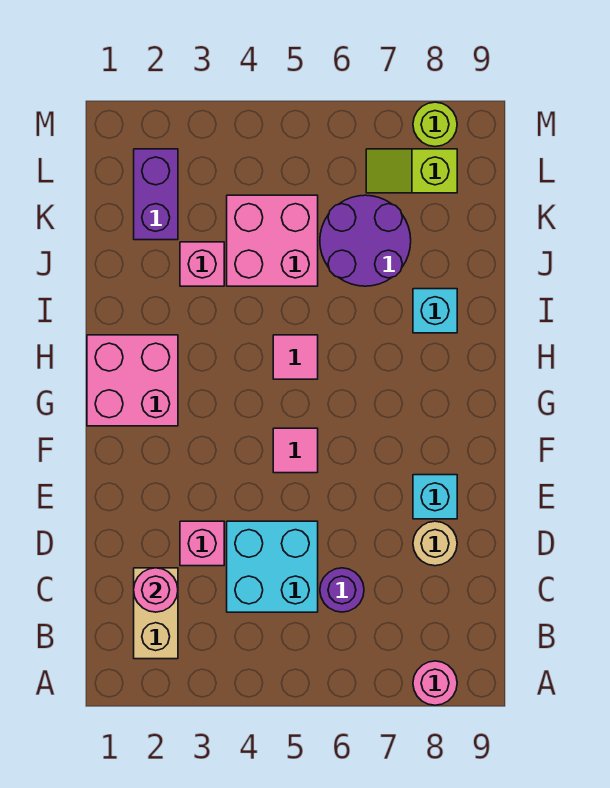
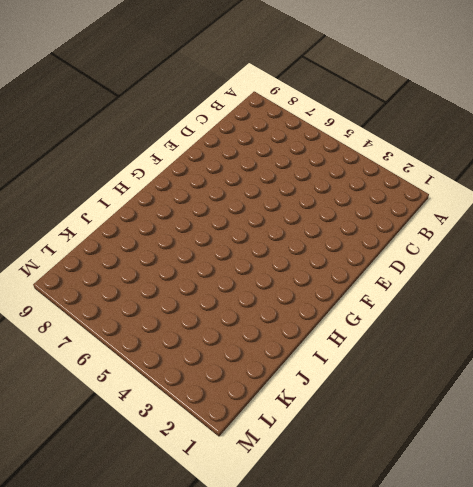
none -> pink round brick A8 level 1
none -> tan brick B2:C2 level 1
none -> cyan brick C4:D5 level 1

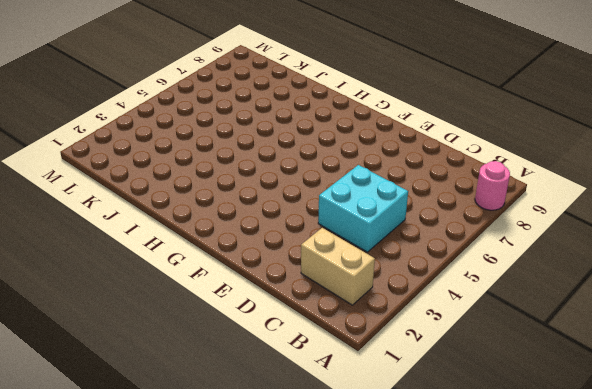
none -> purple round brick C6 level 1
none -> pink brick D3 level 1
none -> tan round brick D8 level 1

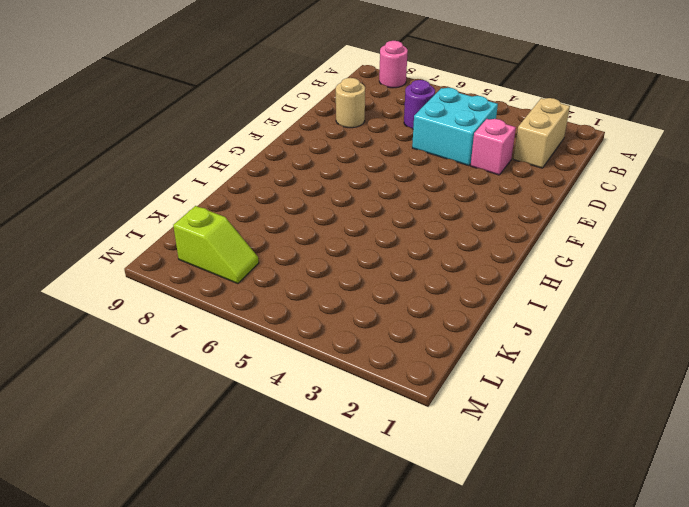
none -> cyan brick E8 level 1
none -> pink tile F5 level 1
none -> pink brick G1:H2 level 1

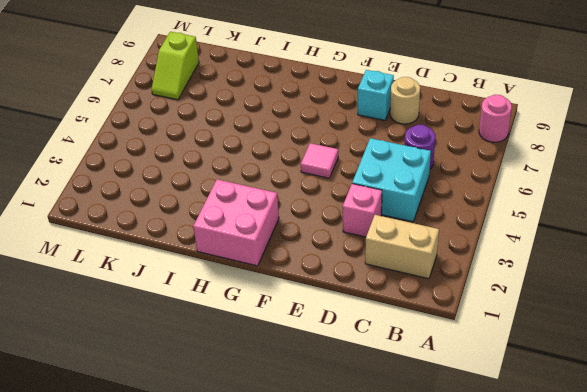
none -> pink tile H5 level 1
none -> cyan brick I8 level 1
none -> pink brick J3 level 1

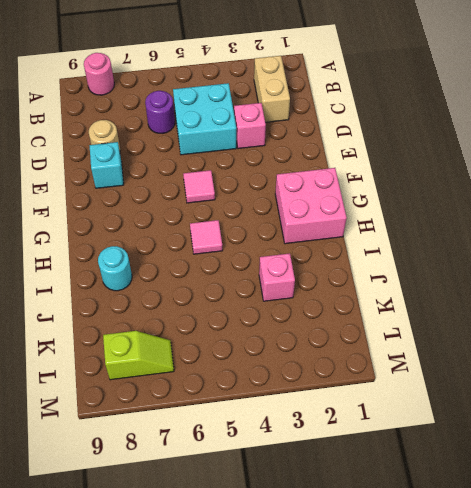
cyan round brick I8 level 1 -> cyan brick I8 level 1
none -> pink brick J4:K5 level 1
none -> purple round brick J6:K7 level 1
none -> purple brick K2:L2 level 1

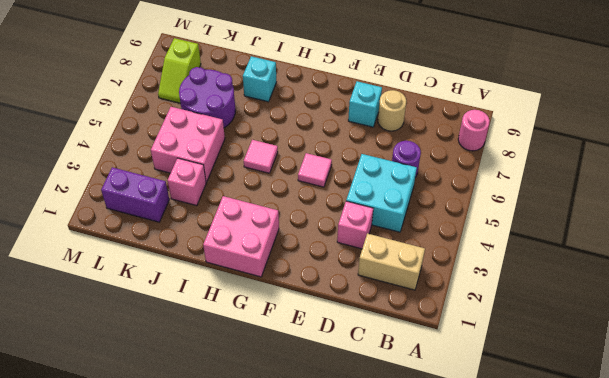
none -> lime round brick M8 level 1
none -> pink round brick C2 level 2

